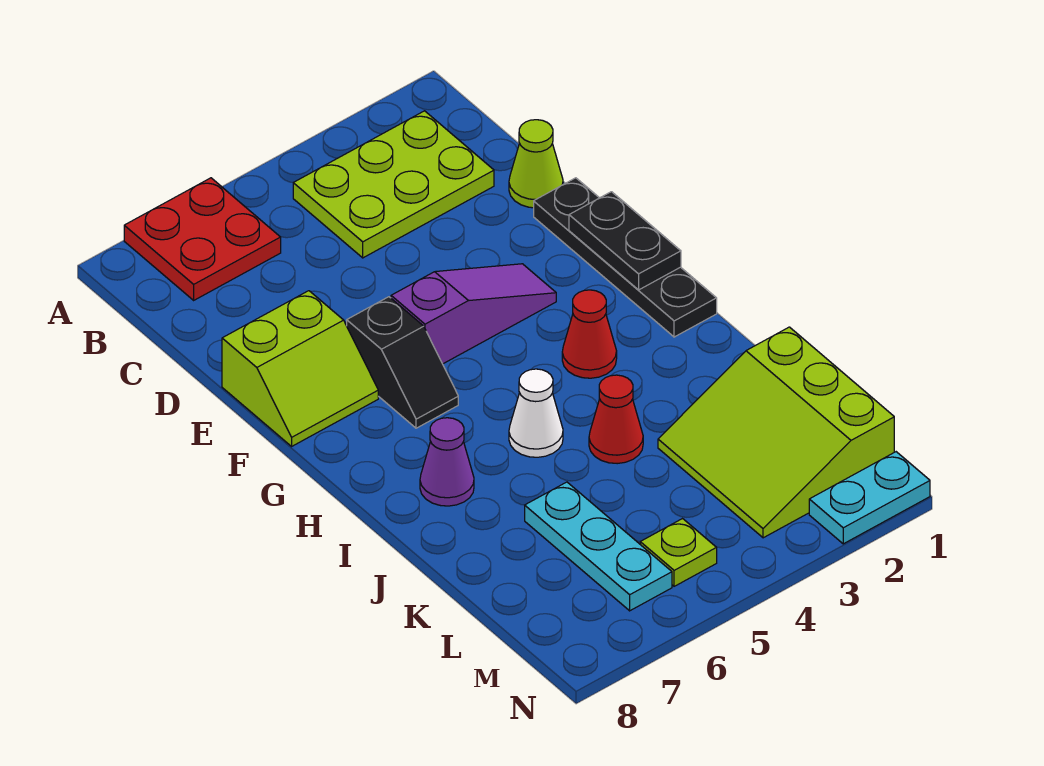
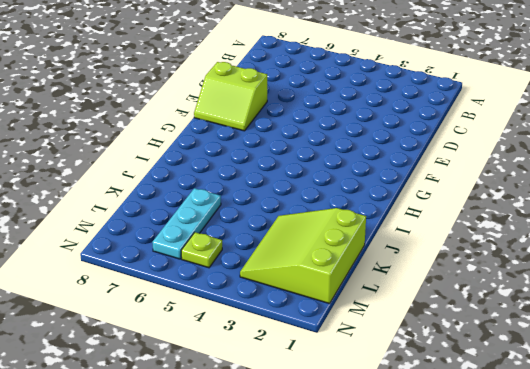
none -> red plate A6:B7 level 1
none -> lime plate B2:C4 level 1
none -> lime cone D1 level 1

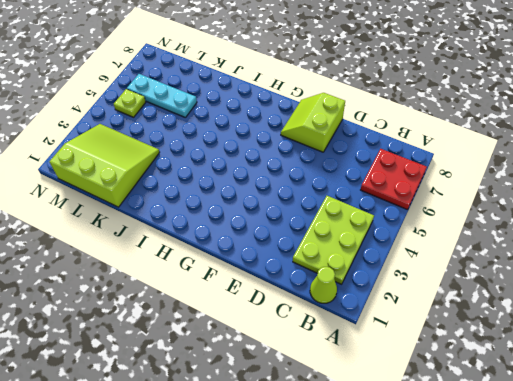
lime cone B1 level 1 -> lime cone D1 level 1
none -> black plate E1:H1 level 1
none -> purple slope F3:F5 level 1 top 5
none -> black slope F6:G6 level 1 top F

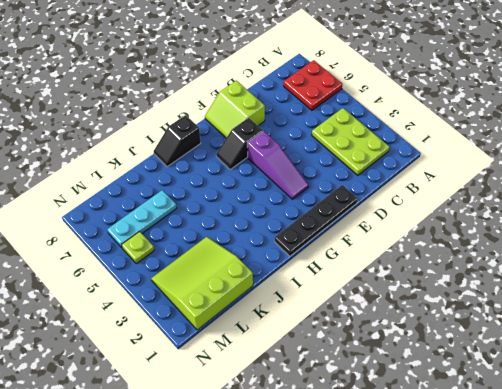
black slope H8:I8 level 1 top H -> none
none -> lime cone D1 level 1
none -> red cone H3 level 1
none -> white cone I5 level 1

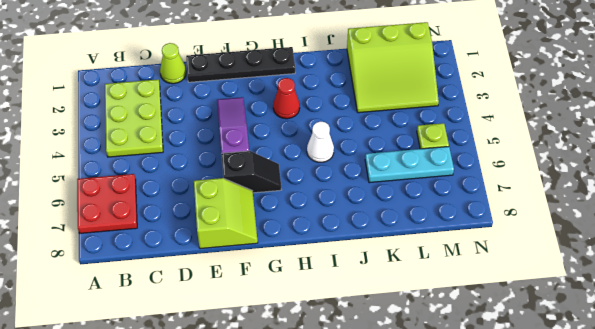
none -> purple cone I7 level 1
none -> red cone J4 level 1
none -> cyan plate N1:N2 level 1

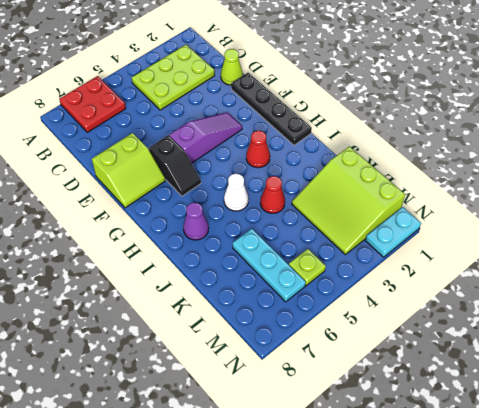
none -> black plate F1:G1 level 2

